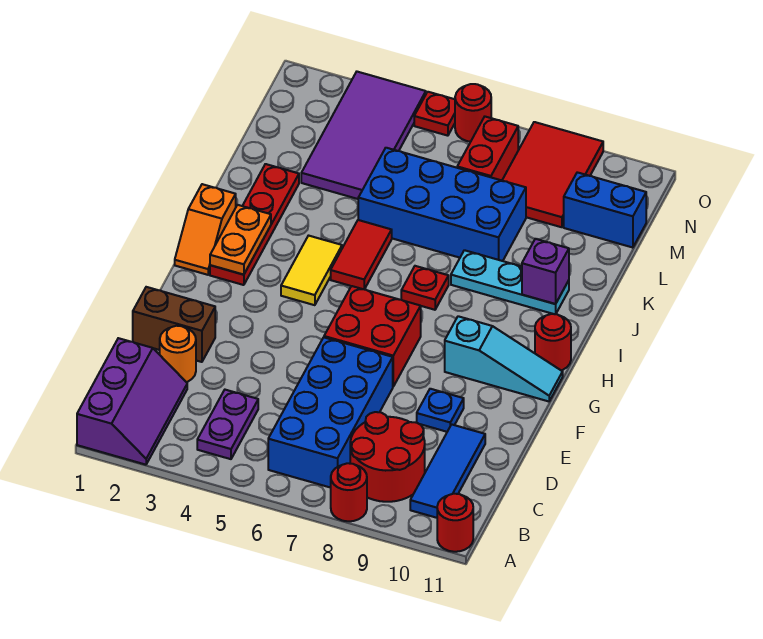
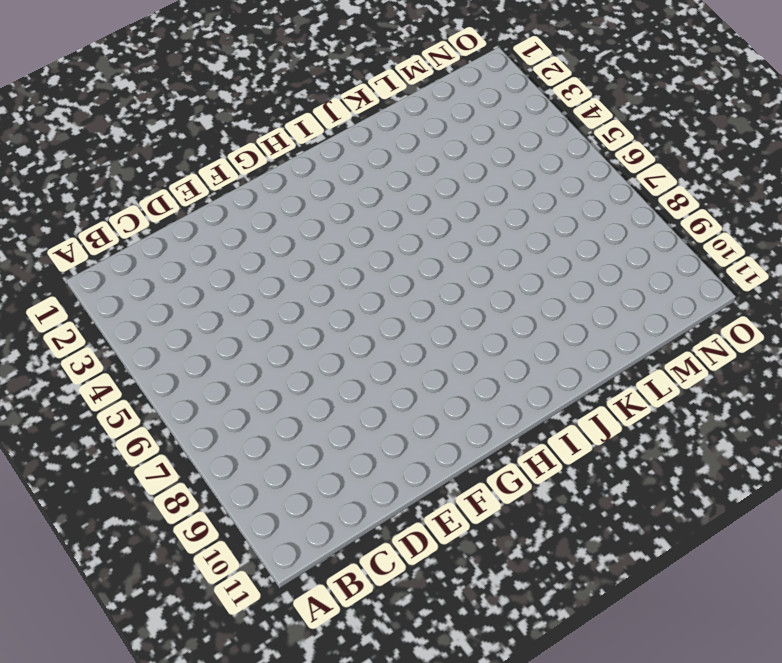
none -> purple slope A1:C2 level 1 top 1
none -> red round brick A8 level 1
none -> red round brick A11 level 1

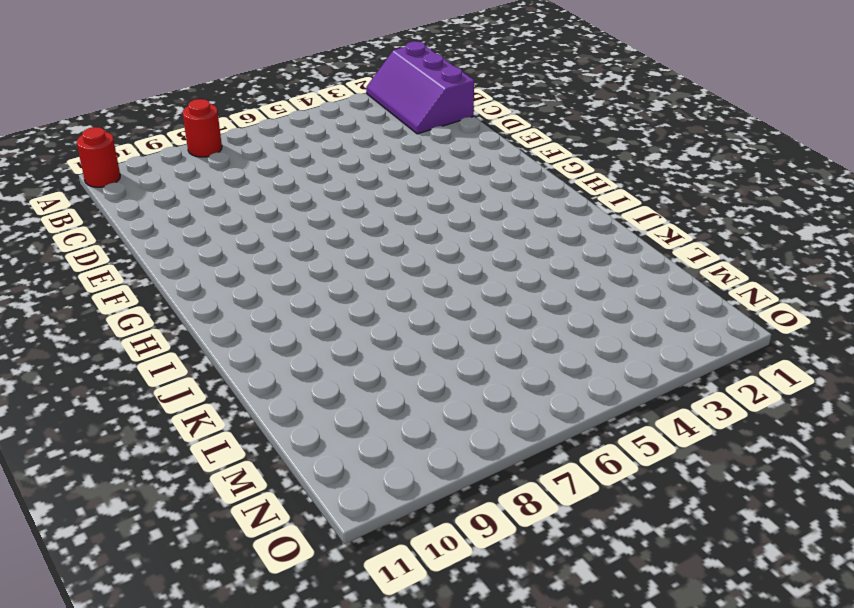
none -> purple plate B4:C4 level 1
none -> blue brick B6:E7 level 1
none -> red round brick B8:C9 level 1

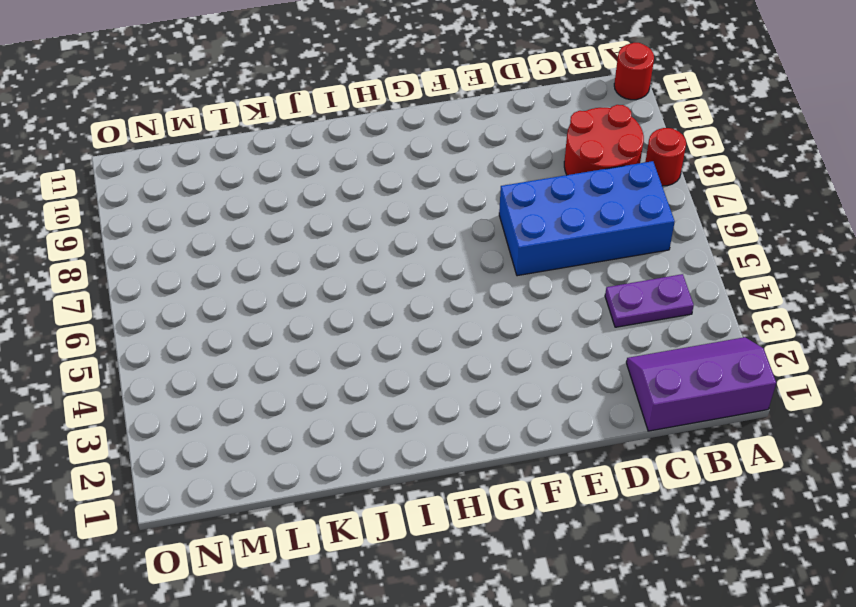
none -> blue tile B10:D10 level 1
none -> orange round brick D2 level 1
none -> brown brick E1:E2 level 1

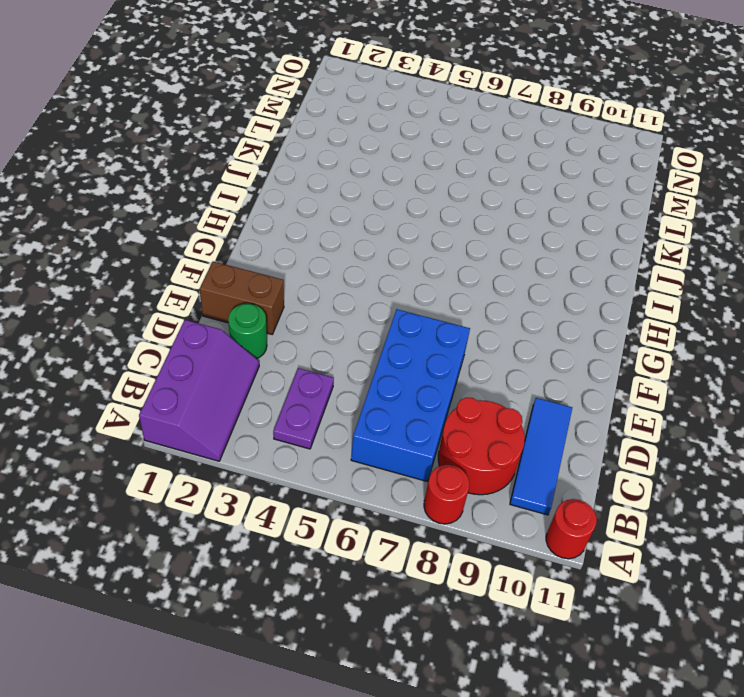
green round brick D2 level 1 -> orange round brick D2 level 1
none -> blue plate E9 level 1
none -> red brick F6:G7 level 1
none -> cyan slope G9:G11 level 1 top 9

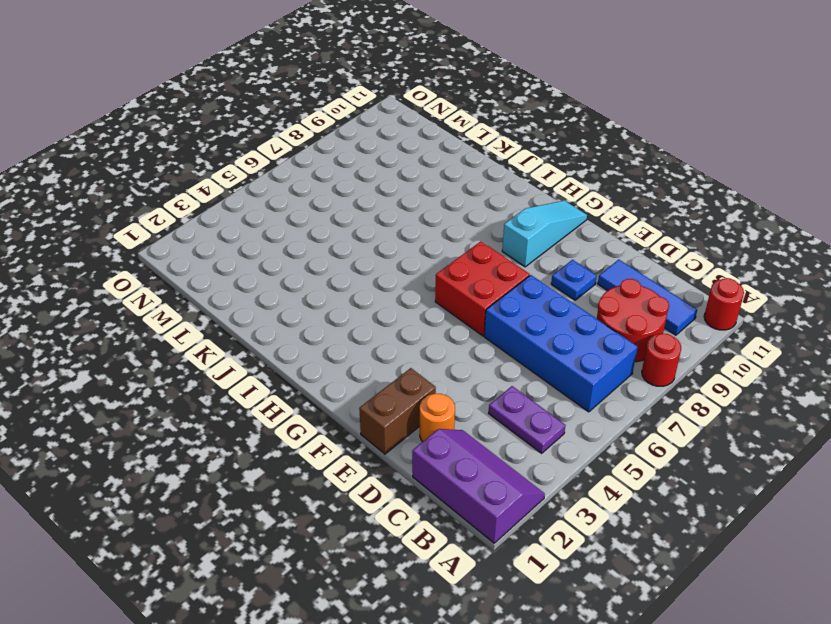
none -> orange slope H1:I1 level 1 top I
none -> red plate H2:K2 level 1
none -> yellow tile H4:I4 level 1

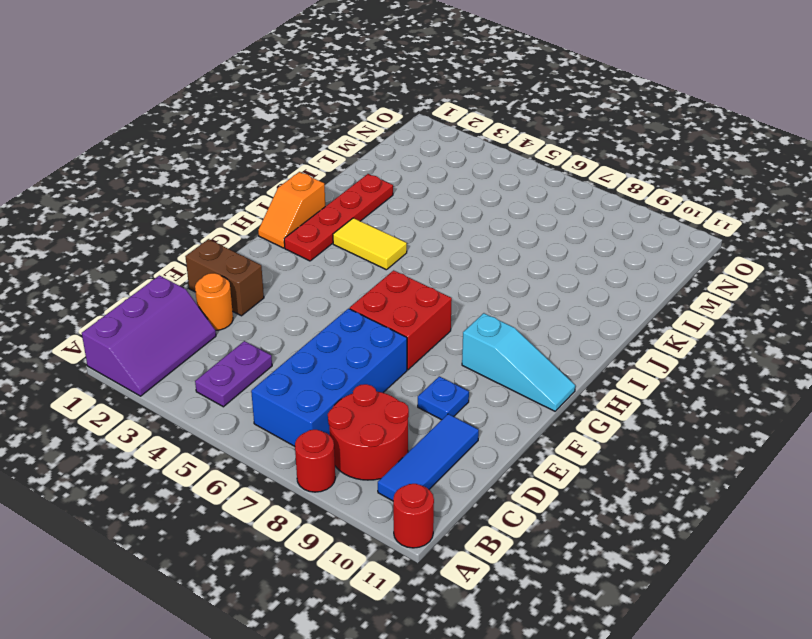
yellow tile I3:I4 level 1 -> yellow tile H4:I4 level 1
none -> red round brick H11 level 1
none -> red tile I5:J5 level 1
none -> red plate I7 level 1

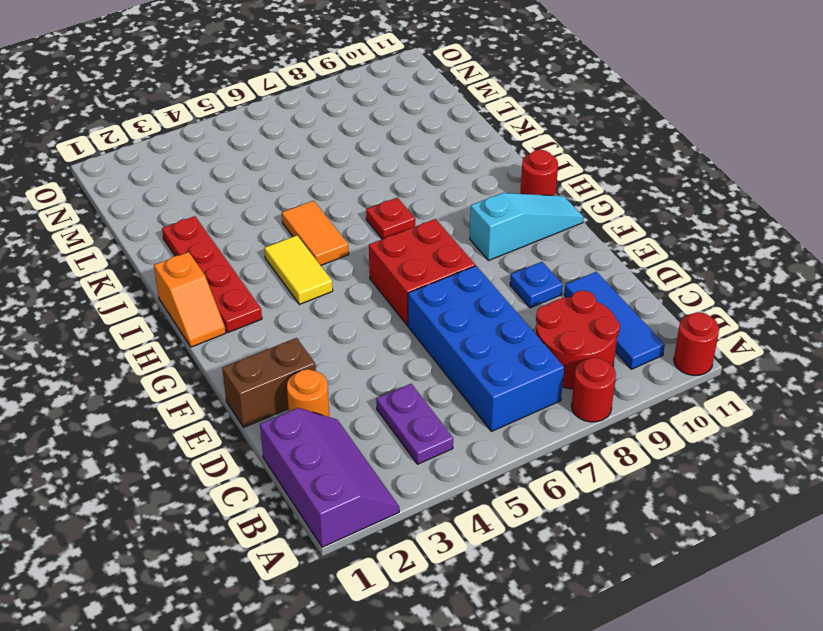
orange tile I5:J5 level 1 -> red tile I5:J5 level 1
none -> cyan plate J8:J10 level 1
none -> blue brick K5:L8 level 1
none -> purple tile L3:O4 level 1

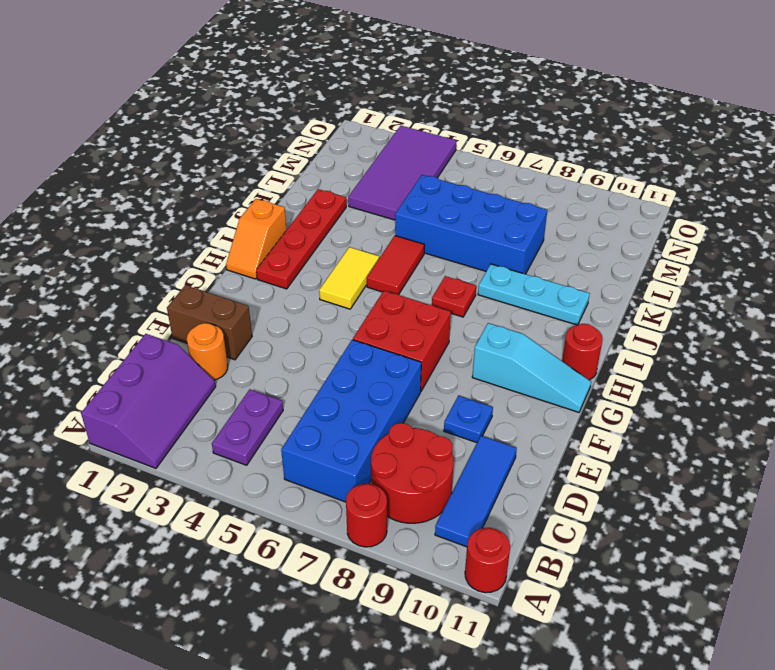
none -> red brick M7:N7 level 1
none -> red tile M8:O9 level 1
none -> blue brick M10:M11 level 1

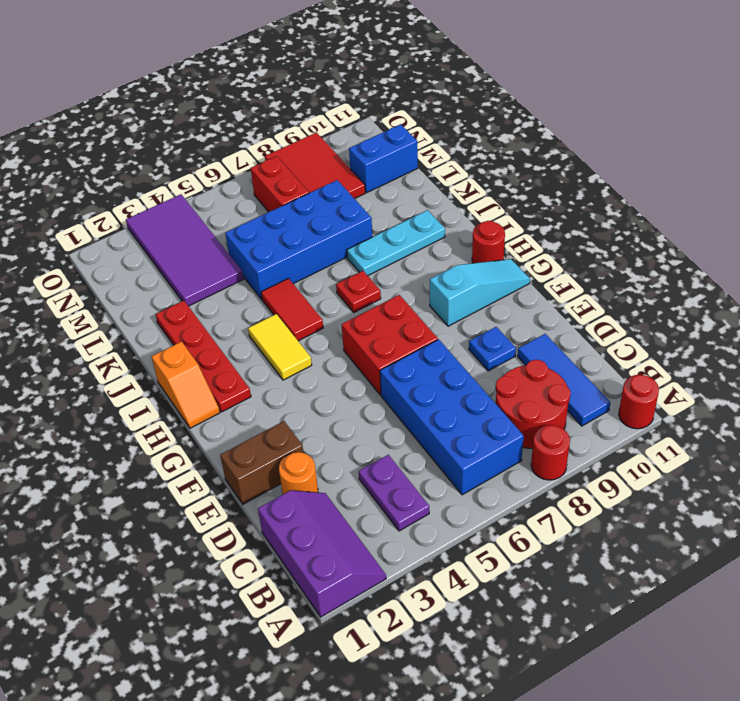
none -> red plate O5 level 1
none -> red round brick O6 level 1
none -> orange plate H2:I2 level 2

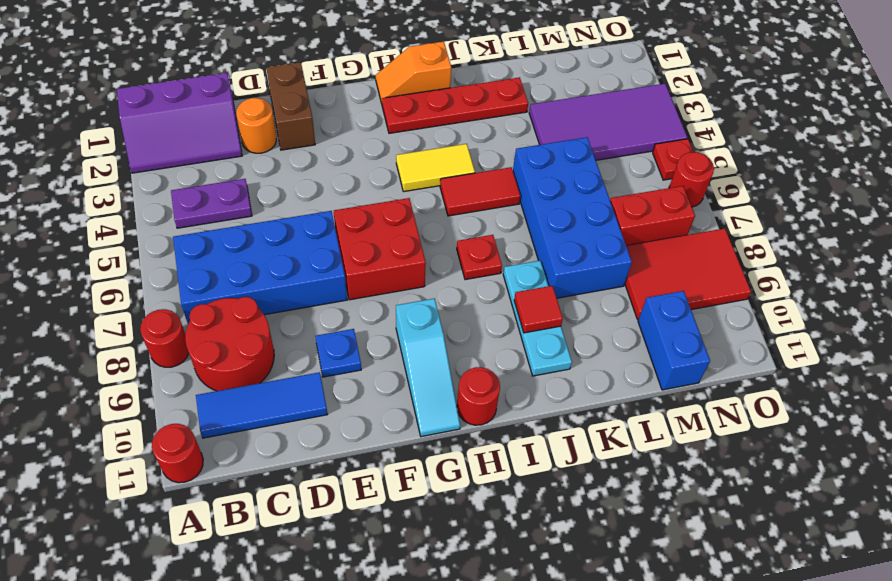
red tile J9 level 2 -> none
none -> orange plate H2:I2 level 2
none -> purple brick J10 level 2

